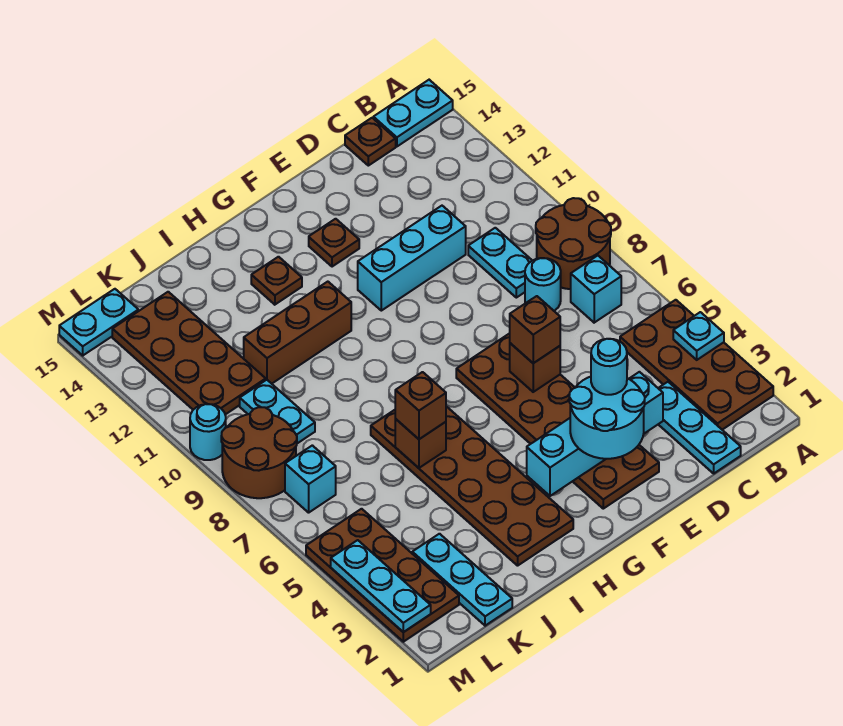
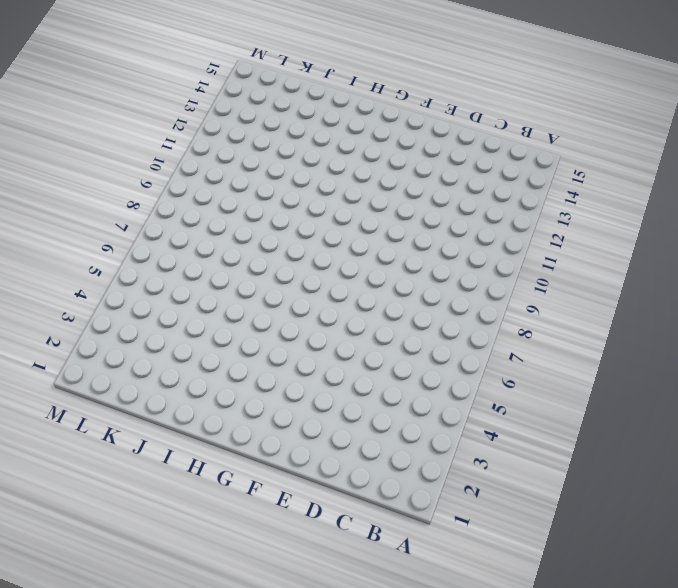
none -> brown plate A2:B5 level 1
none -> brown round brick A8:B9 level 1
none -> cyan plate A15:B15 level 1
none -> cyan brick B7 level 1

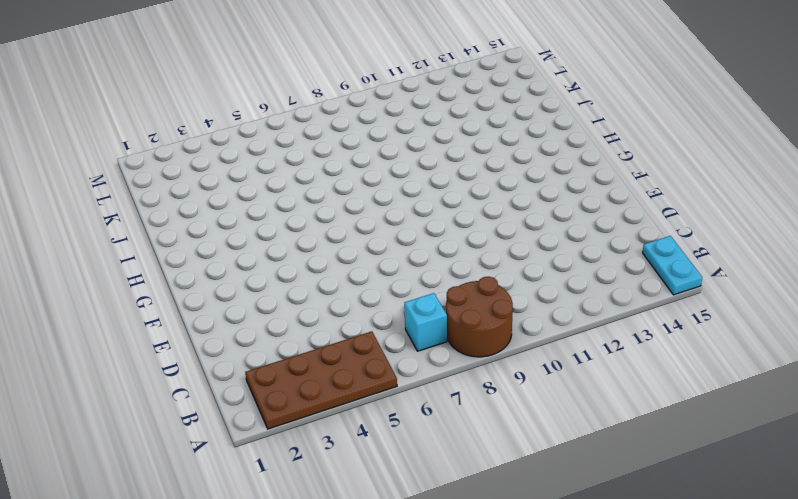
none -> cyan plate C1:C3 level 1
none -> cyan round brick C8 level 1
none -> cyan plate C9:C10 level 1
none -> brown plate C15 level 1

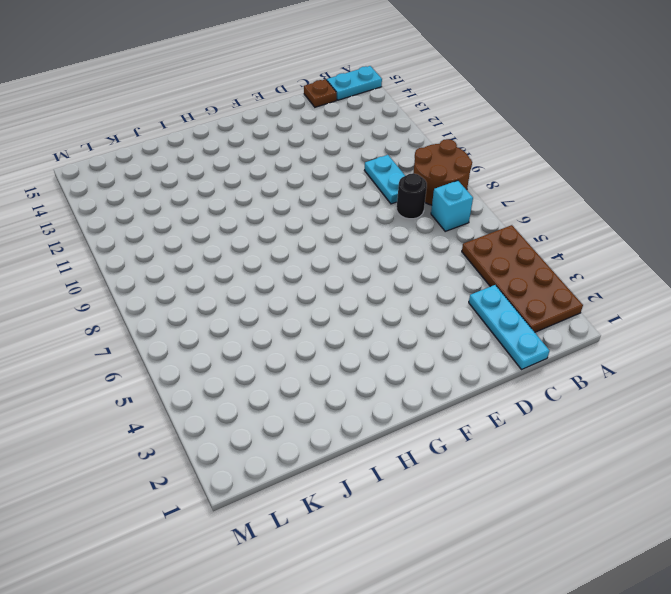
black round brick C8 level 1 -> cyan round brick C8 level 1
none -> cyan brick D11:F11 level 1
none -> brown plate E2:F7 level 1
none -> brown plate F13 level 1
none -> brown plate H2:I7 level 1

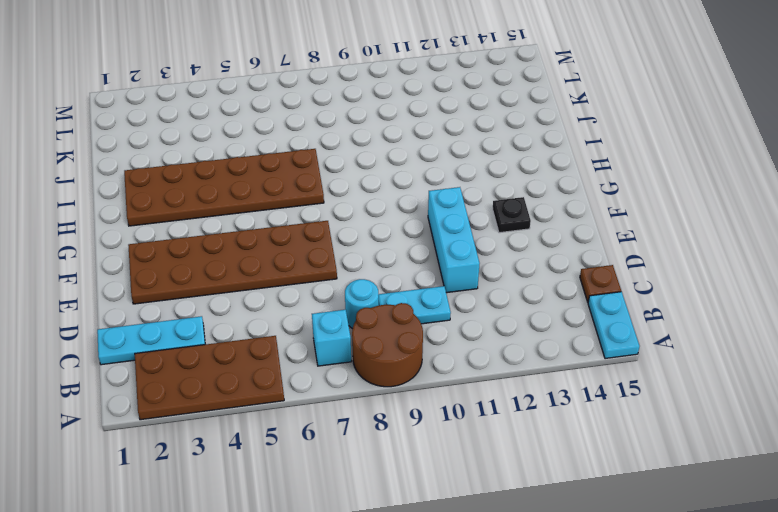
black plate F13 level 1 -> brown plate F13 level 1
none -> brown brick H11:J11 level 1
none -> brown plate H13 level 1
none -> cyan plate K1:K3 level 1
none -> cyan plate K9:K10 level 1

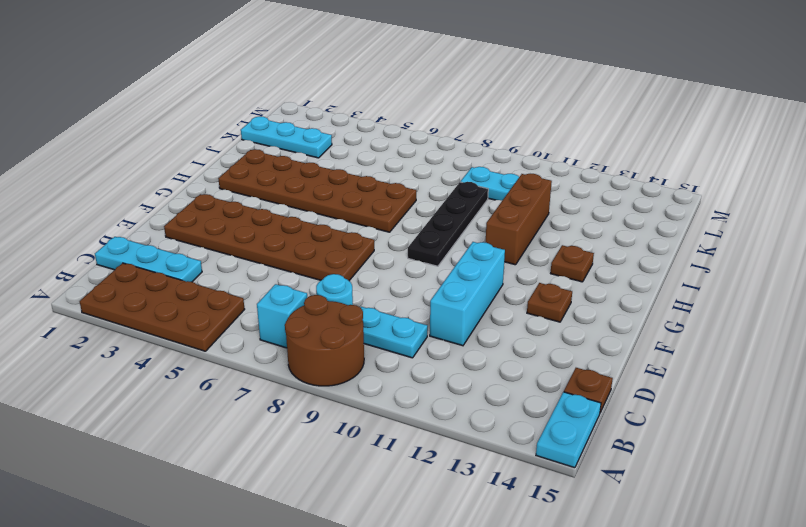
black plate G9:J9 level 1 -> none
none -> brown plate K11:L14 level 1
none -> brown plate L2:M5 level 1
none -> cyan brick L7 level 1
none -> brown round brick L8:M9 level 1

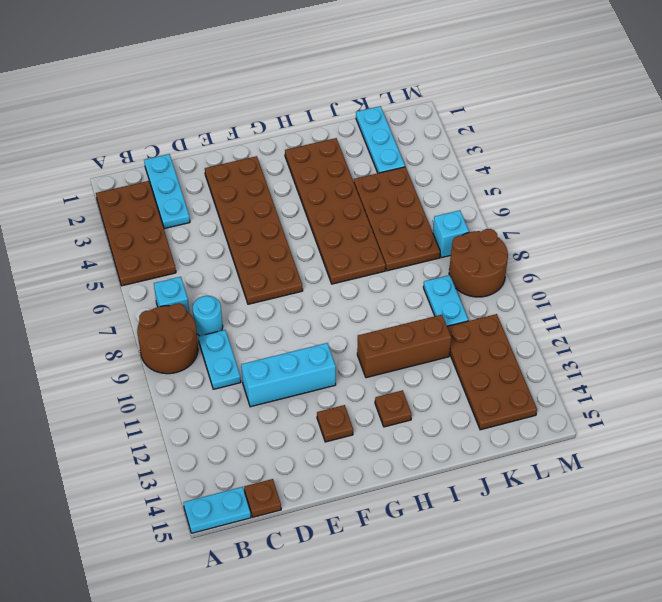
brown plate J4:K7 level 1 -> brown plate L2:M5 level 1
none -> cyan plate L15:M15 level 1
none -> cyan round brick M10 level 1
none -> cyan plate A4 level 2
none -> cyan brick D3:G3 level 2

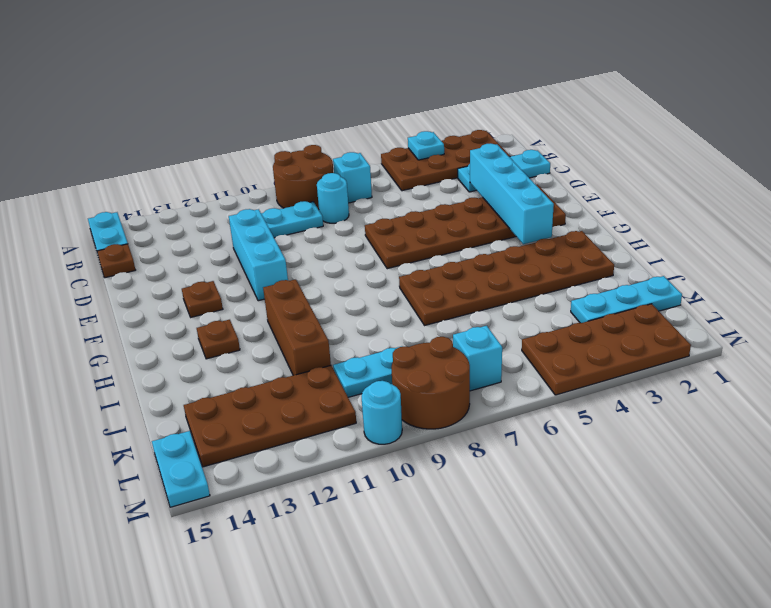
none -> brown brick E6 level 2
none -> brown brick I6 level 2
none -> cyan plate M2:M4 level 2
none -> cyan round brick E2:F3 level 3

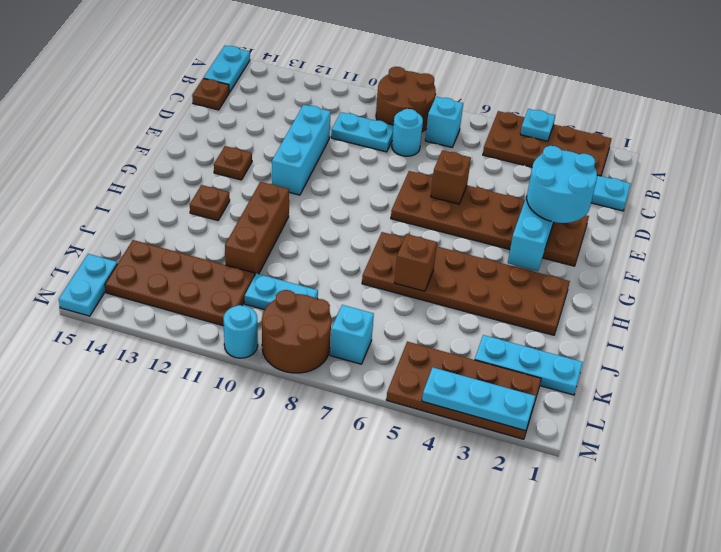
none -> brown brick E6 level 3
none -> brown brick I6 level 3
none -> cyan round brick E3 level 4

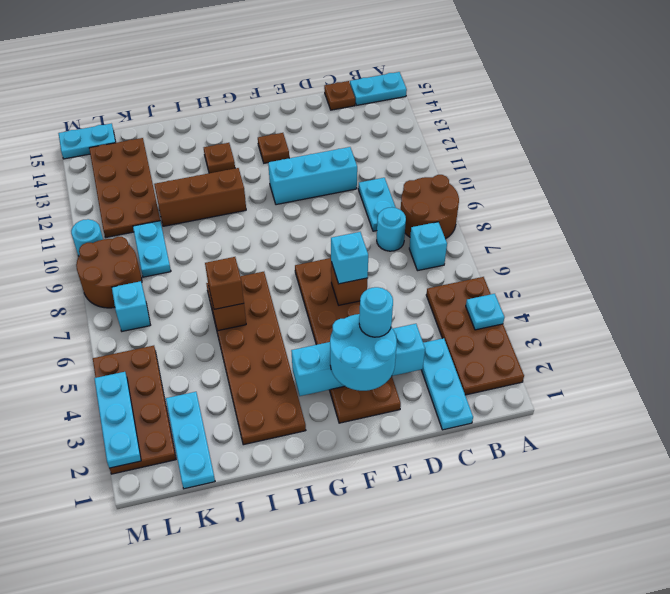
cyan brick E6 level 3 -> brown brick E6 level 3

